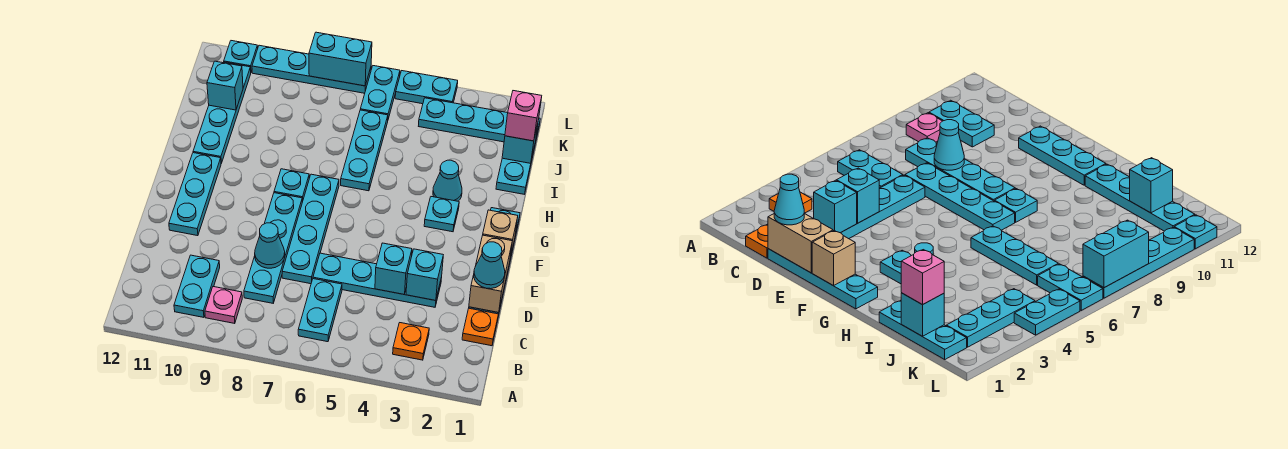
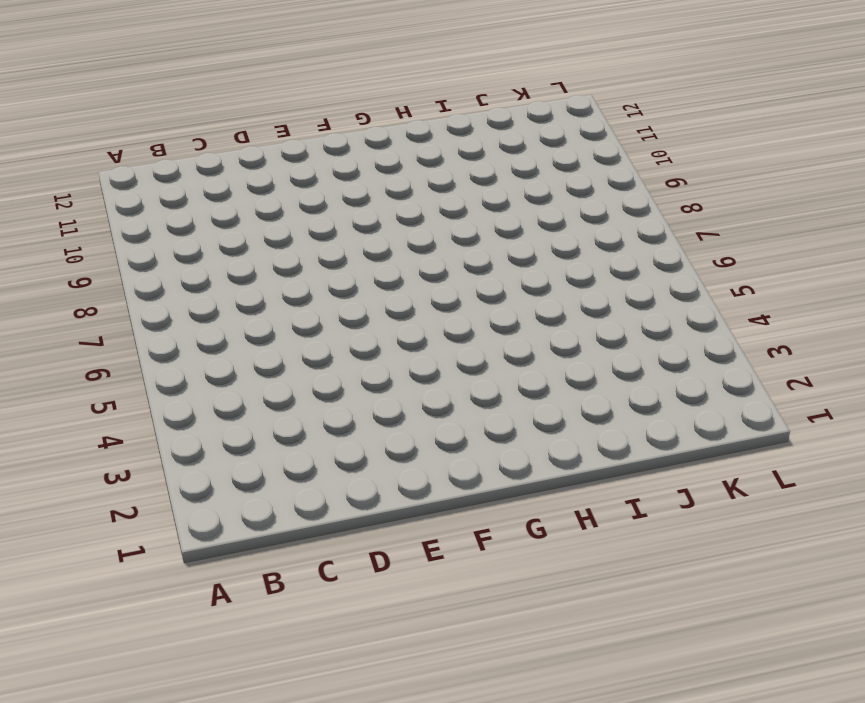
none -> orange plate B3 level 1
none -> cyan plate B6:C6 level 1
none -> pink plate B9 level 1
none -> cyan plate B10:C10 level 1

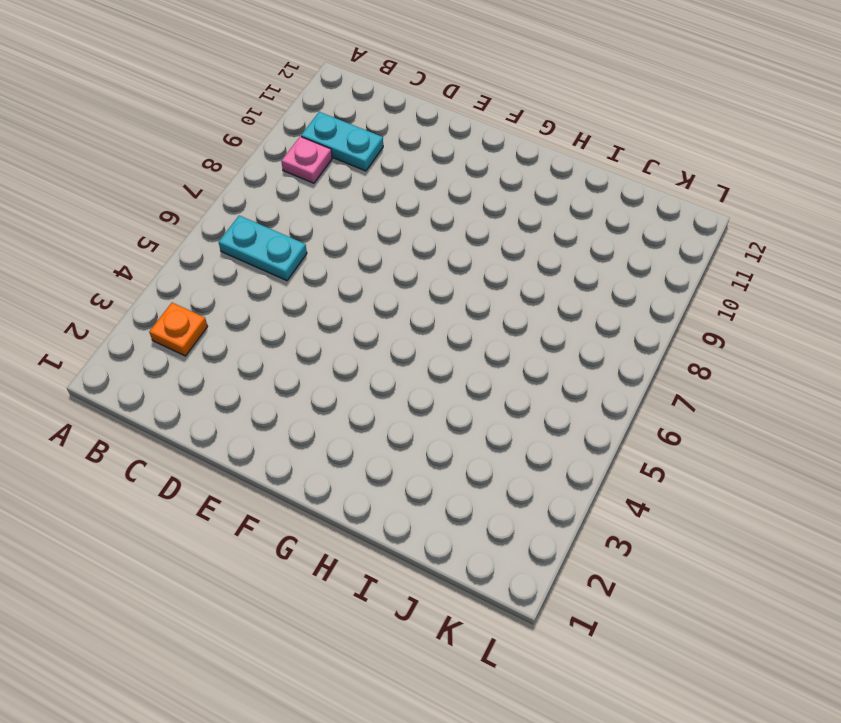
none -> orange plate C1 level 1
none -> cyan plate C8:F8 level 1
none -> cyan plate D1:G1 level 1
none -> cyan plate D3:D6 level 1

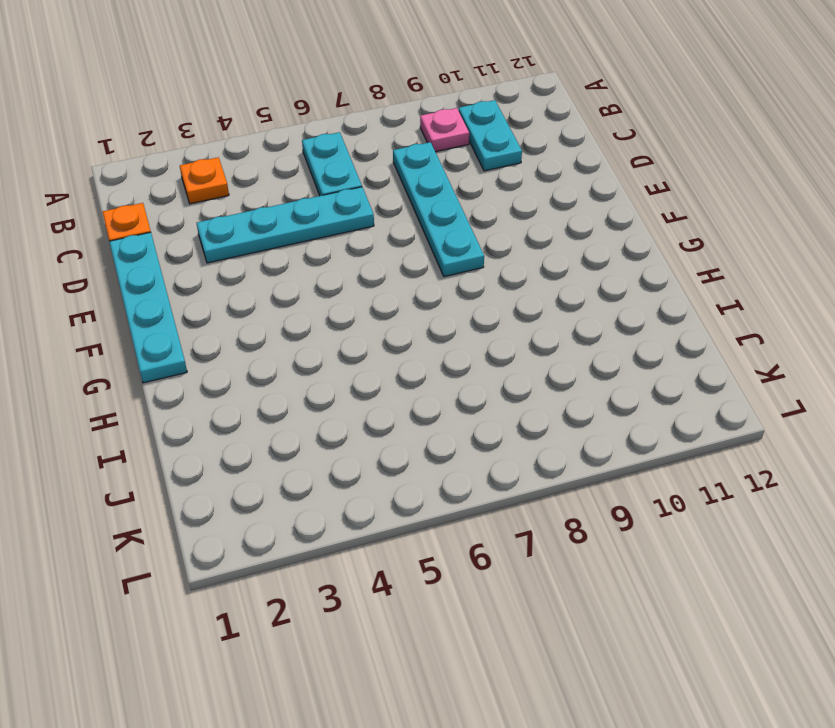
none -> cyan plate D7:G7 level 1
none -> cyan plate E11:G11 level 1
none -> cyan plate G3 level 1
none -> cyan plate G8 level 1

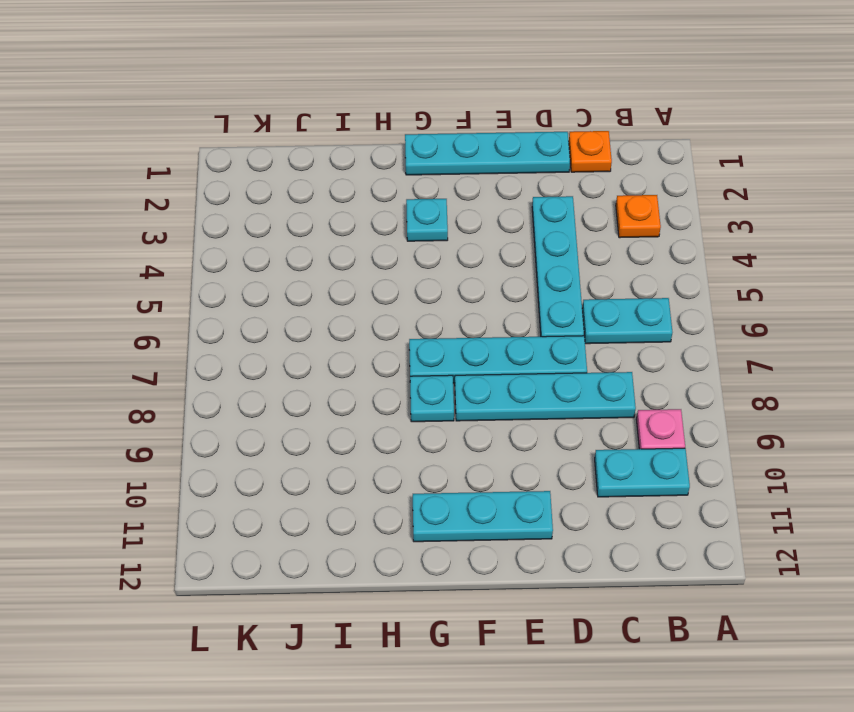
none -> cyan cone H3 level 1
none -> cyan plate H6:J6 level 1
none -> cyan plate H11:K11 level 1
none -> cyan plate I1:K1 level 1

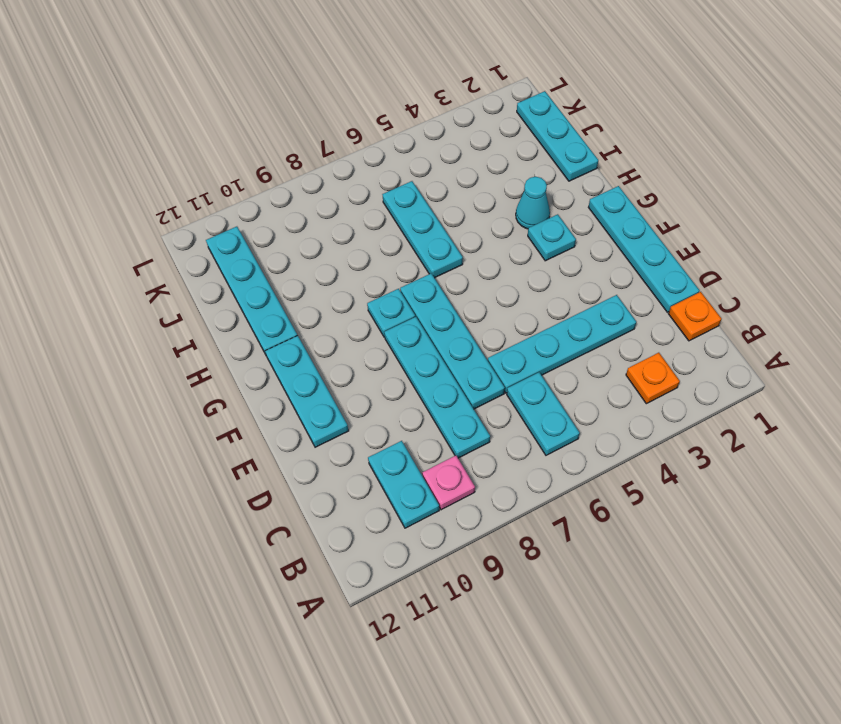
none -> cyan plate K2:K4 level 1
none -> cyan plate K6:L6 level 1
none -> cyan plate L4:L5 level 1
none -> cyan plate L7:L10 level 1

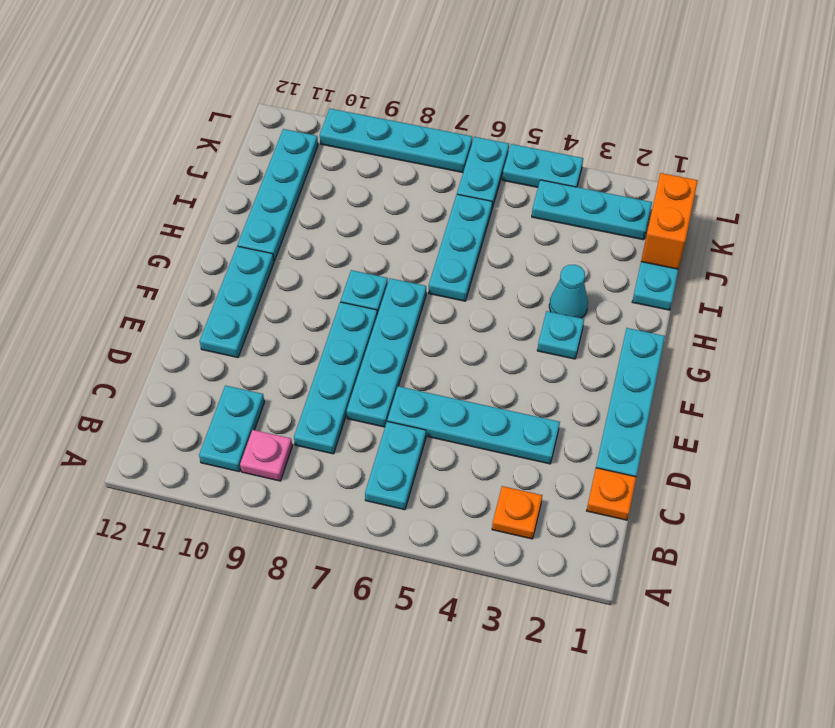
orange brick J1:K1 level 2 -> cyan brick J1 level 2
none -> cyan plate L11 level 1
none -> tan brick D1:E1 level 2
none -> cyan brick D3 level 2
none -> cyan brick D4 level 2

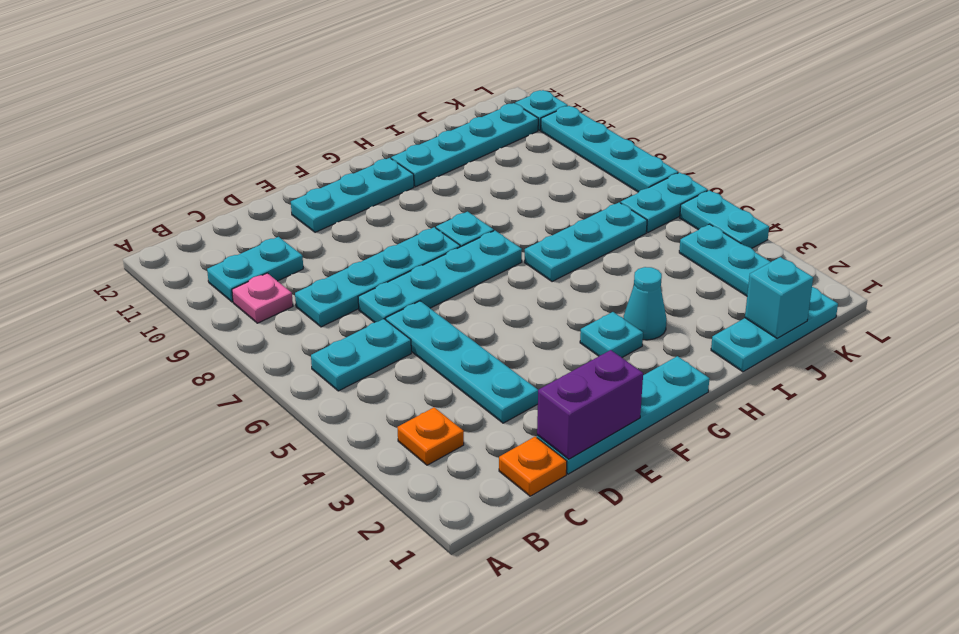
purple brick D1:E1 level 2 -> tan brick D1:E1 level 2
none -> cyan brick D3 level 2
none -> cyan brick D4 level 2
none -> cyan cone D8 level 2
none -> tan brick F1 level 2

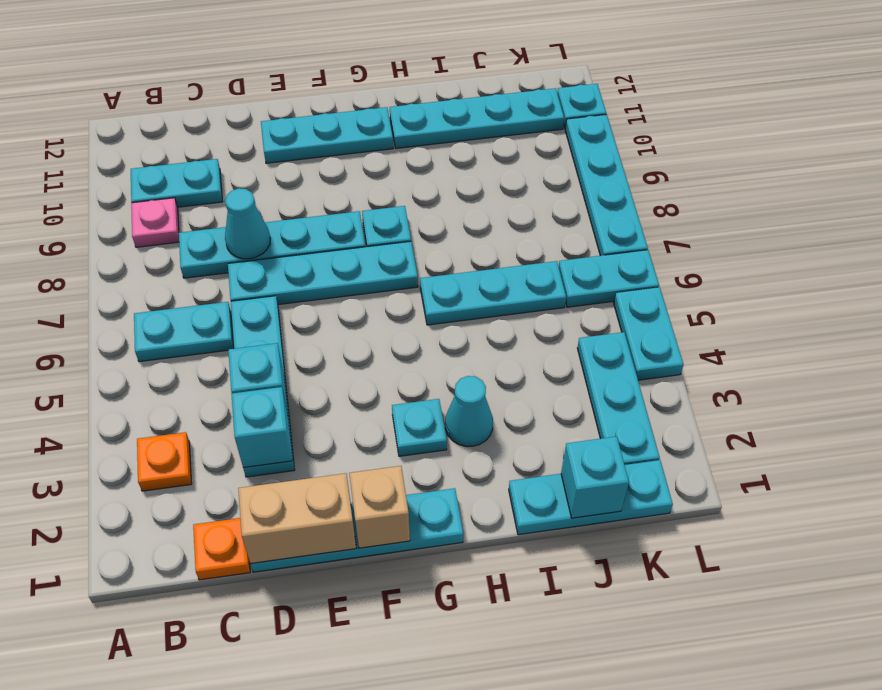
none -> cyan brick J11 level 2
none -> cyan brick L7:L8 level 2
none -> cyan cone D1 level 3
none -> pink brick J1 level 3

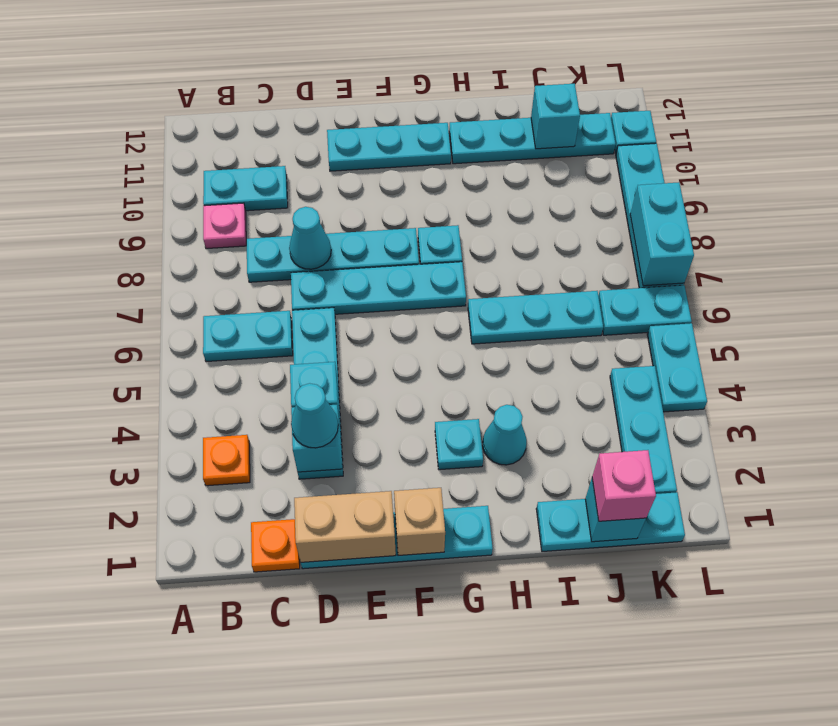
cyan cone D3 level 3 -> cyan cone D1 level 3

